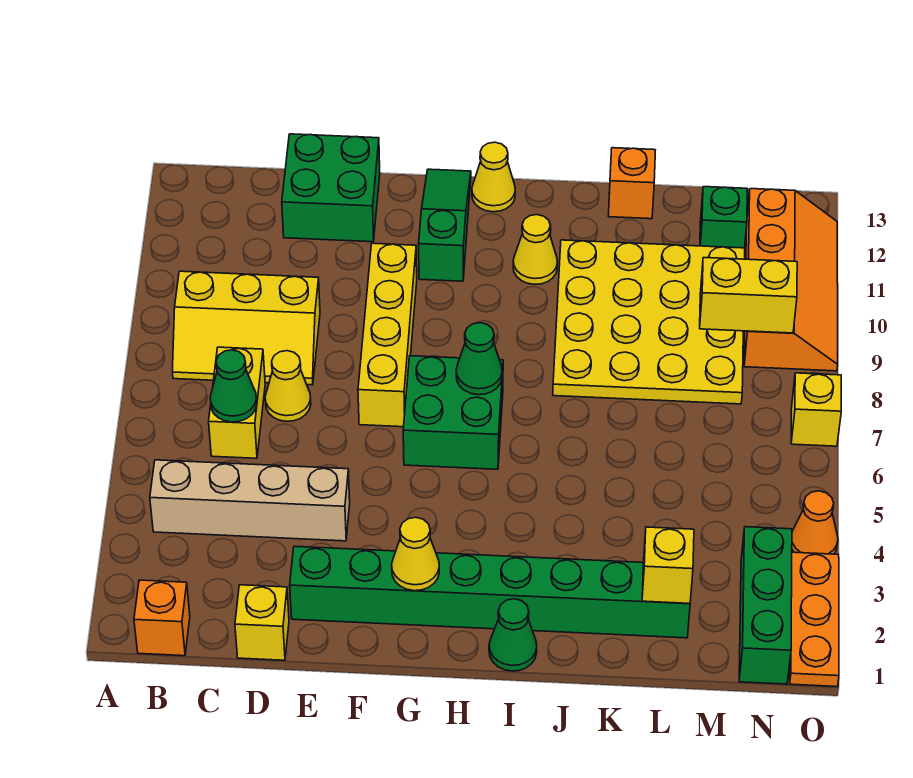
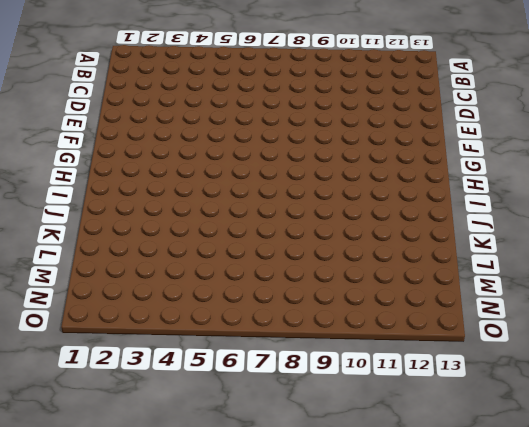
none -> orange brick B1 level 1
none -> tan brick B4:E4 level 1
none -> yellow slope B8:D9 level 1 top 9

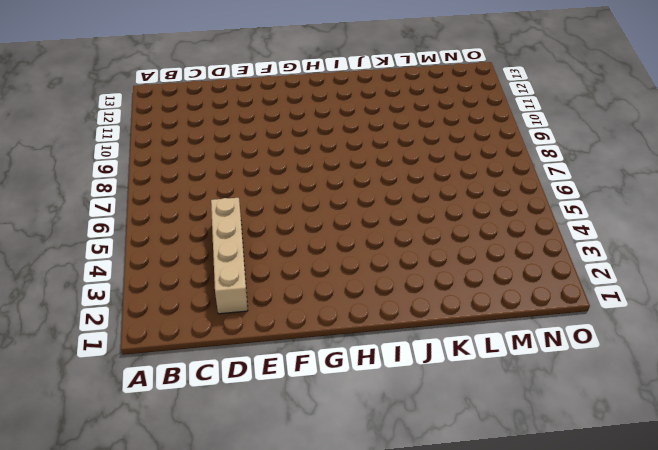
tan brick D2:D5 level 1 -> tan brick B4:E4 level 1
none -> orange brick B1 level 1
none -> yellow slope B8:D9 level 1 top 9
none -> yellow brick C6:C7 level 1

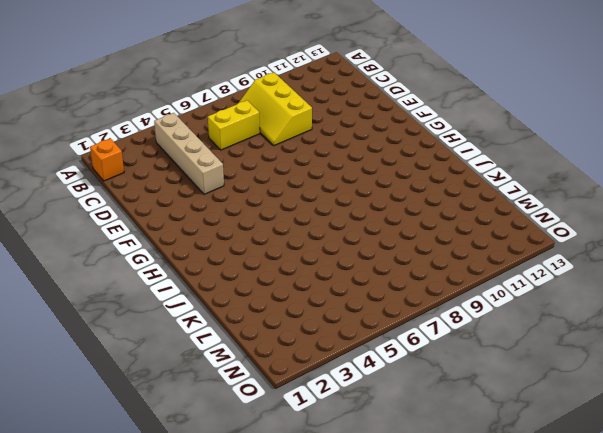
none -> yellow brick D1 level 1
none -> yellow cone D7 level 1
none -> green brick D12:E13 level 1

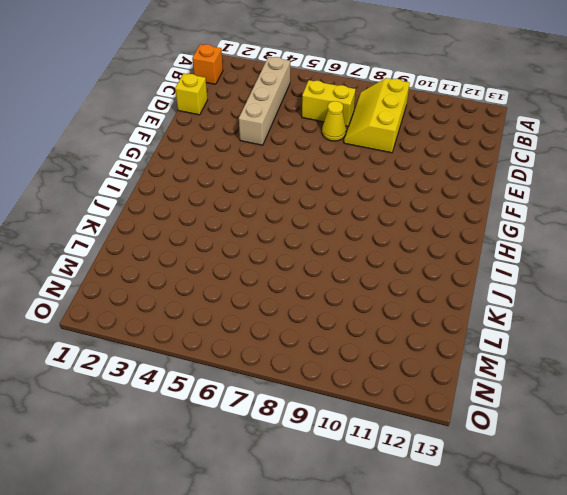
none -> green brick D12:E13 level 1
none -> green brick E2:L2 level 1
none -> yellow brick F7:F10 level 1

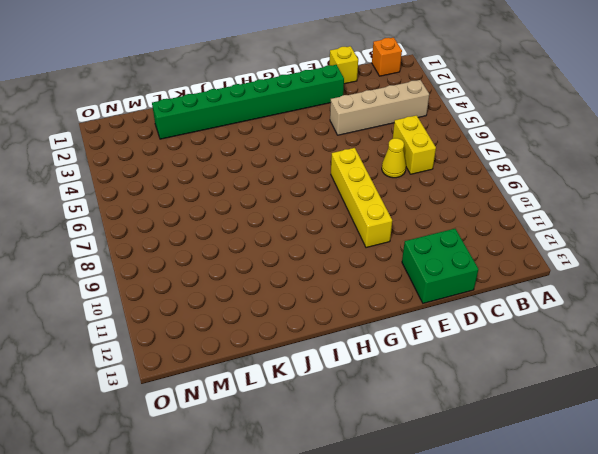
none -> yellow slope B8:D9 level 1 top 9
none -> green brick G6:H7 level 1
none -> green slope G11:G13 level 1 top 11

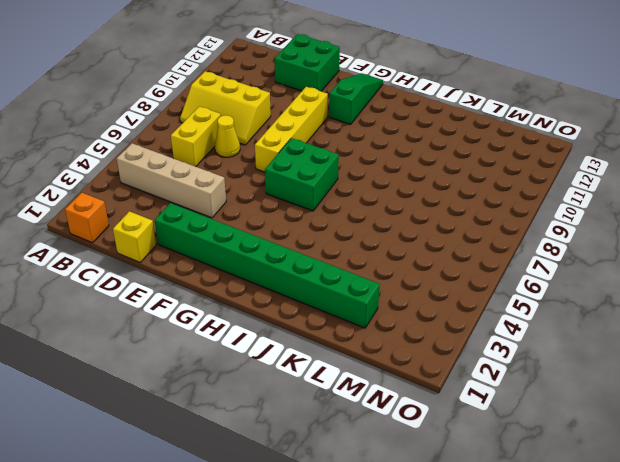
none -> yellow cone H13 level 1
none -> green cone I1 level 1
none -> yellow cone I11 level 1

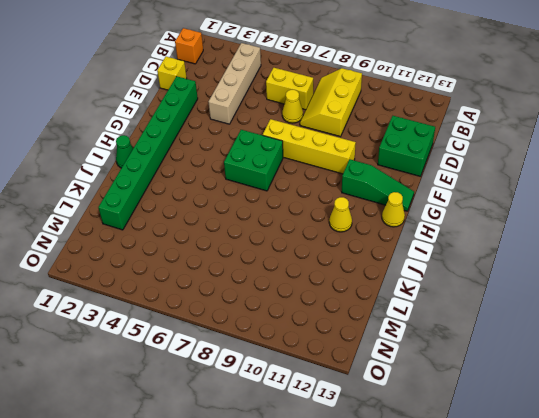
none -> yellow plate J8:M11 level 1
none -> orange brick K13 level 1
none -> green brick M12 level 1

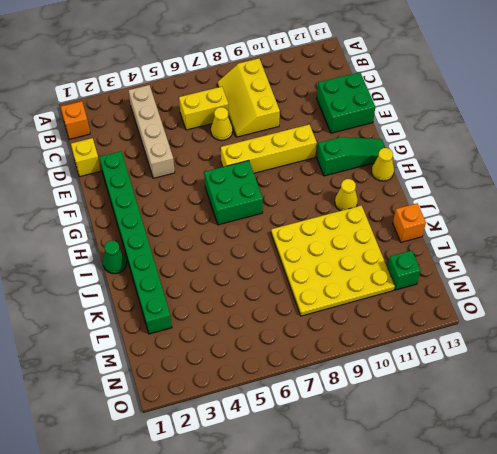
none -> green brick N1:N3 level 1
none -> orange slope N9:O12 level 1 top N
none -> orange plate O1:O3 level 1

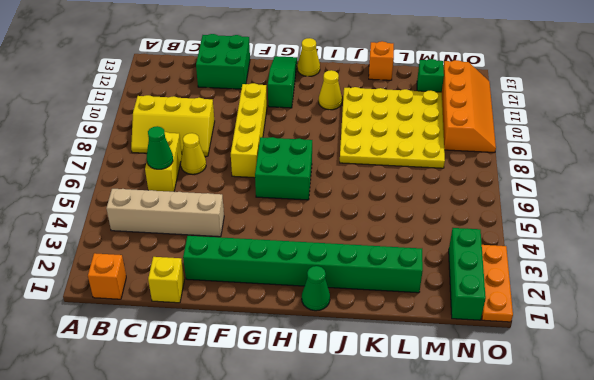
none -> orange cone O4 level 1
none -> yellow brick O7 level 1
none -> yellow cone G2 level 2

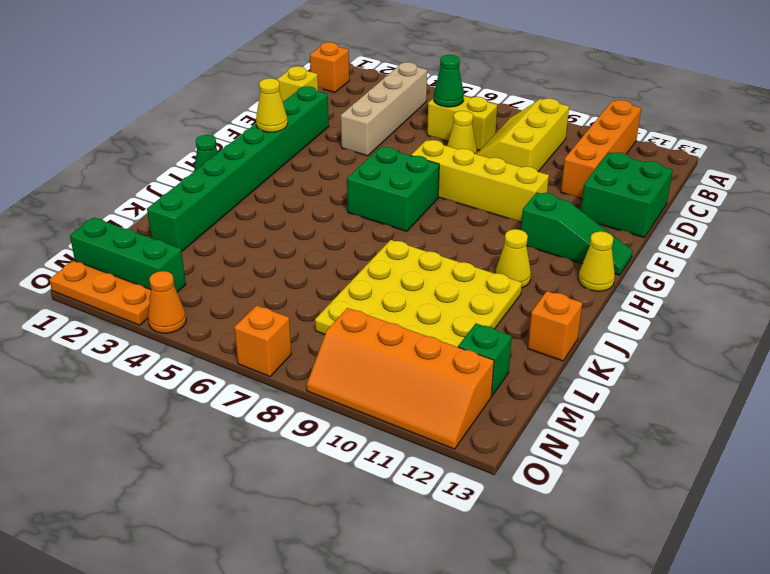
orange brick A11:D11 level 1 -> none
orange brick O7 level 1 -> yellow brick O7 level 1
none -> green cone H7 level 2
none -> yellow brick L2 level 2
none -> yellow brick M9:N9 level 2

